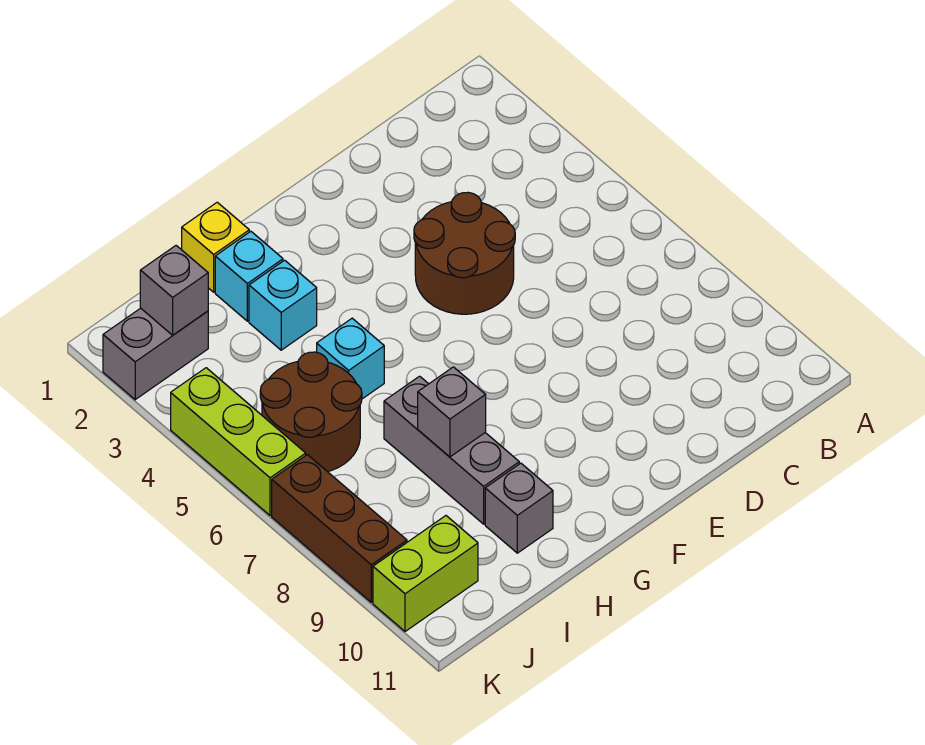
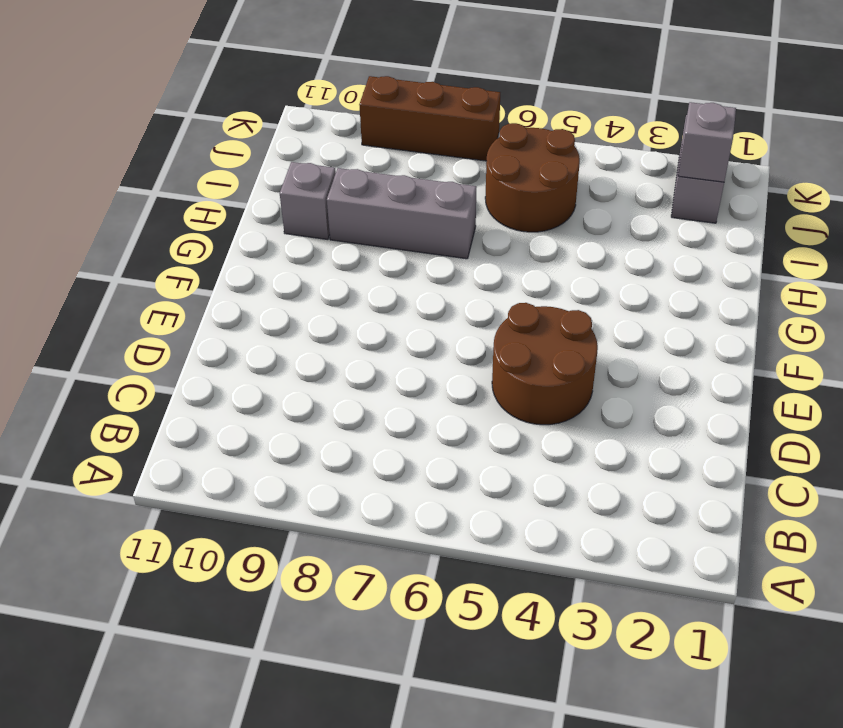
none -> yellow brick H1 level 1
none -> cyan brick H2 level 1
none -> cyan brick H3 level 1

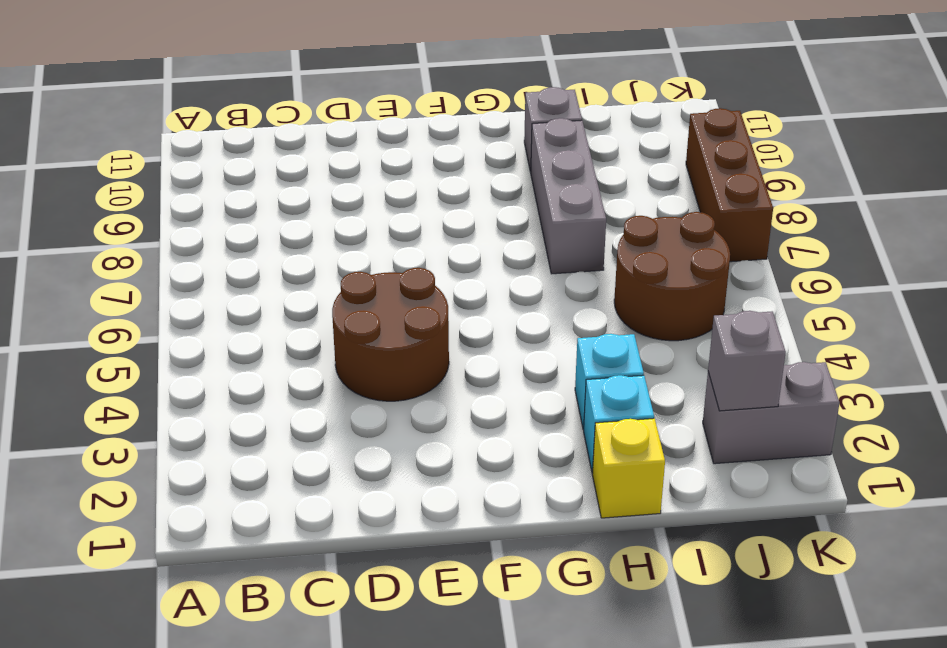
none -> cyan brick H5 level 1
none -> lime brick J10:K10 level 1
none -> lime brick K4:K6 level 1

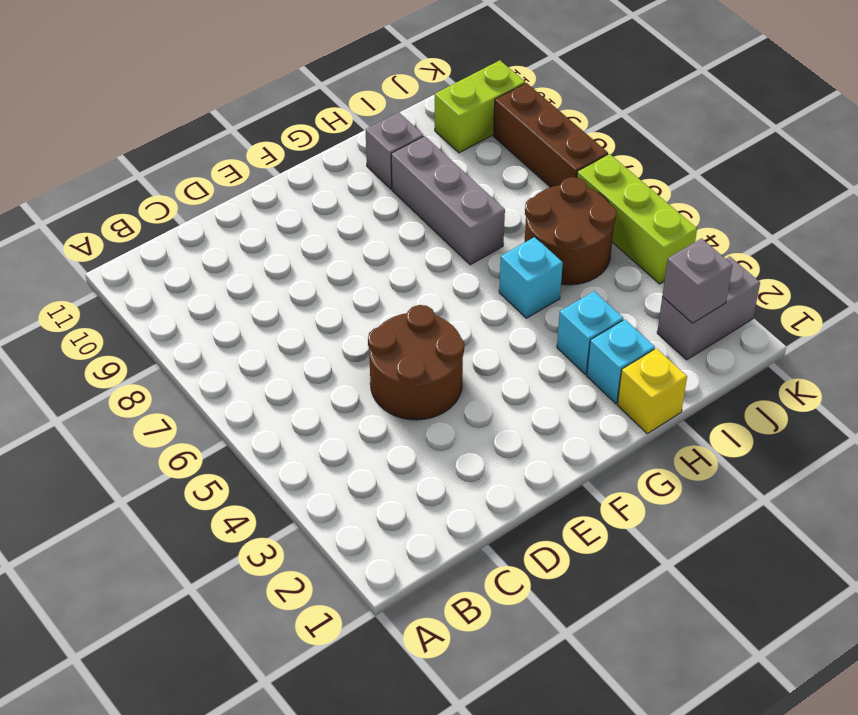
none -> grey brick H8 level 2

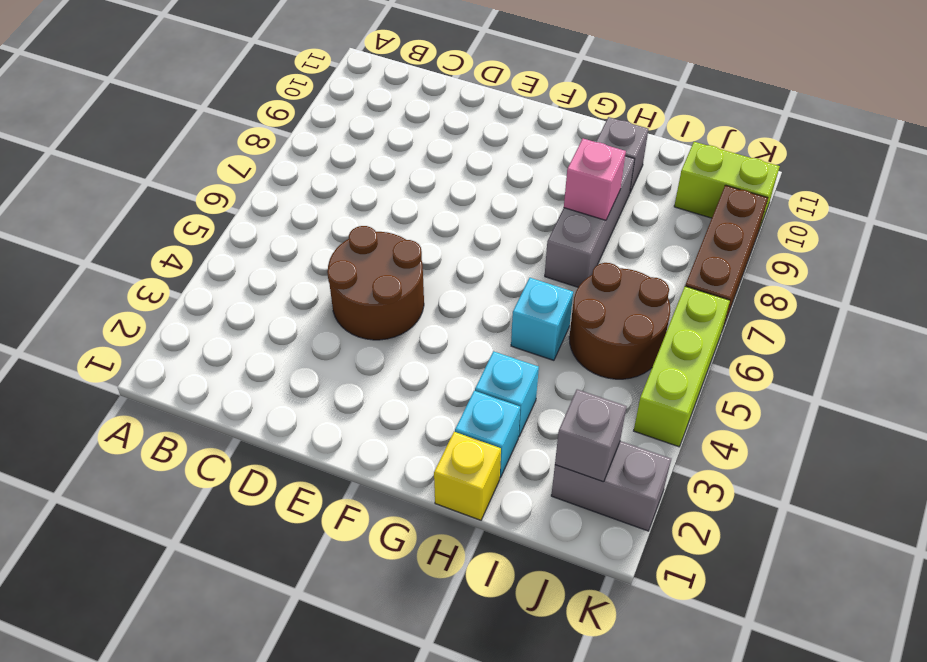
pink brick H8 level 2 -> grey brick H8 level 2

